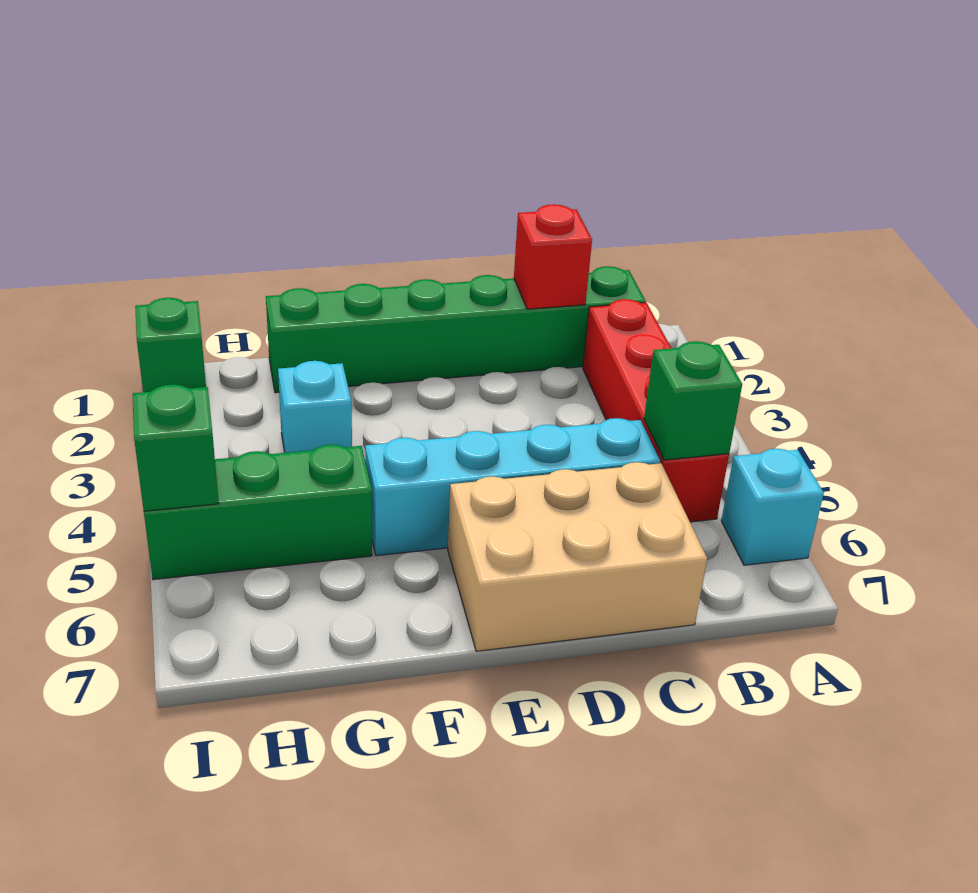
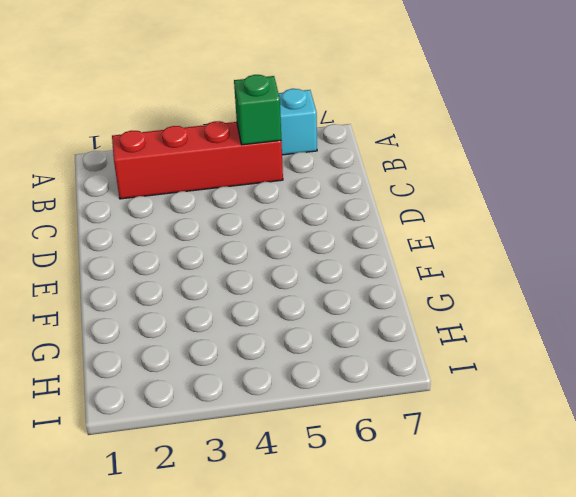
none -> green brick B1:G1 level 1
none -> cyan brick C5:F5 level 1

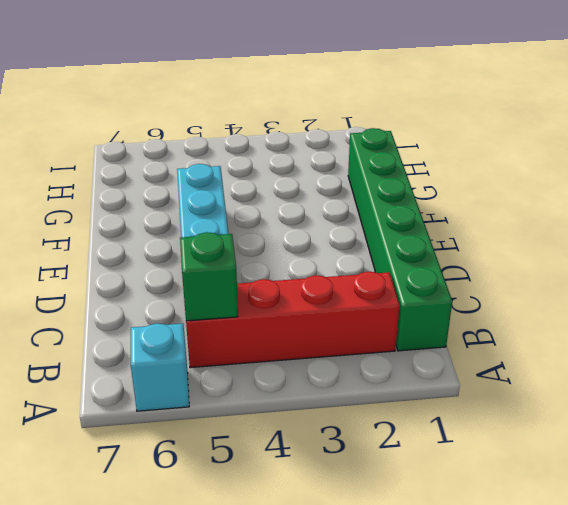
none -> tan brick C6:E7 level 1
none -> cyan brick G3 level 1

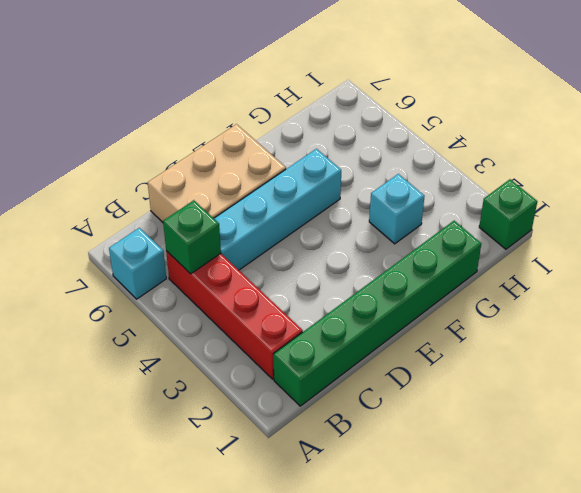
none -> green brick G5:I5 level 1
none -> red brick C1 level 2

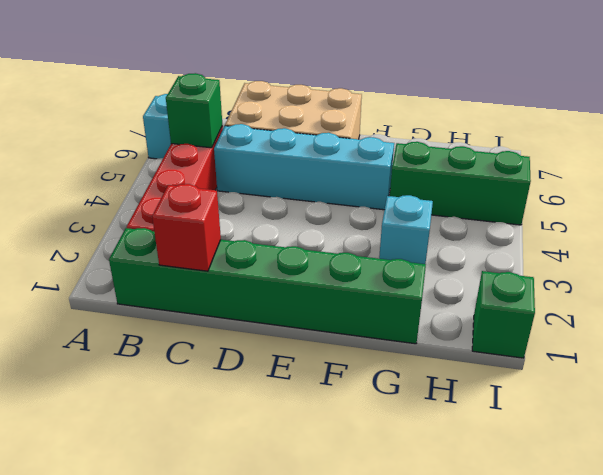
none -> green brick I5 level 2

